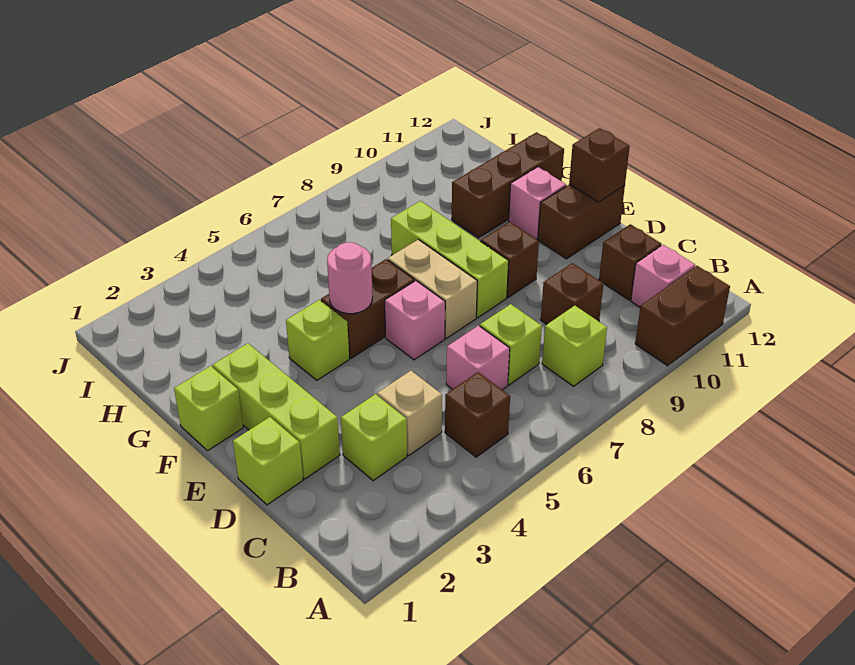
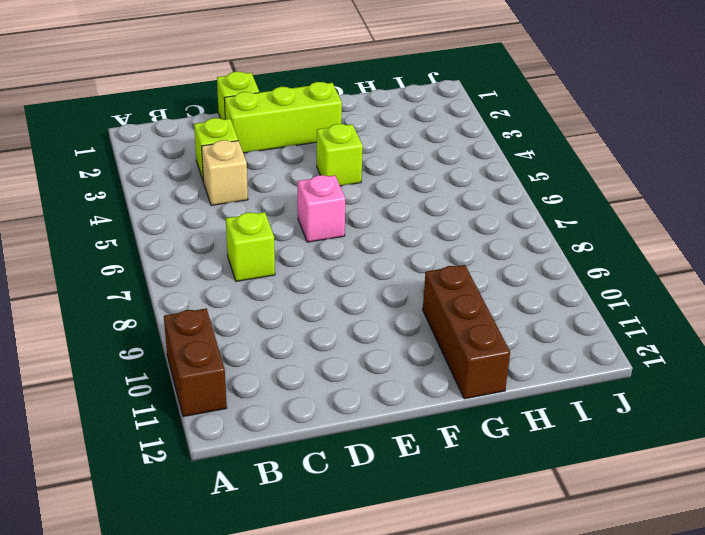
none -> brown brick B5 level 1
none -> lime brick B8 level 1
none -> pink brick B11 level 1

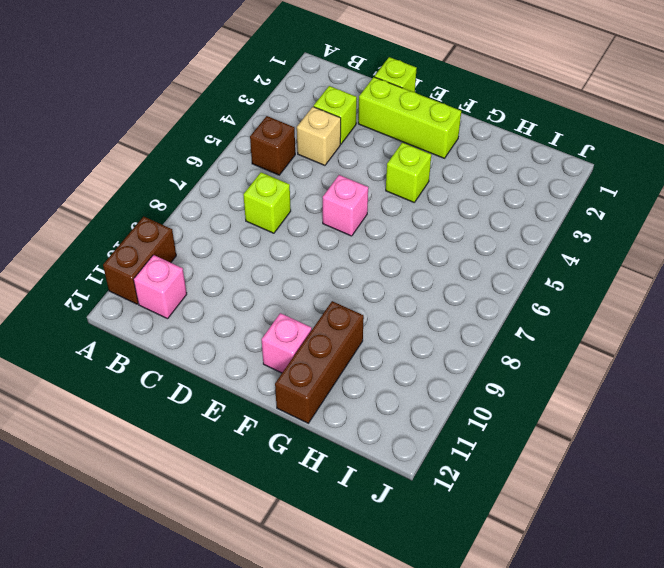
none -> lime brick B8 level 1
none -> pink brick C6 level 1
none -> brown brick C9 level 1

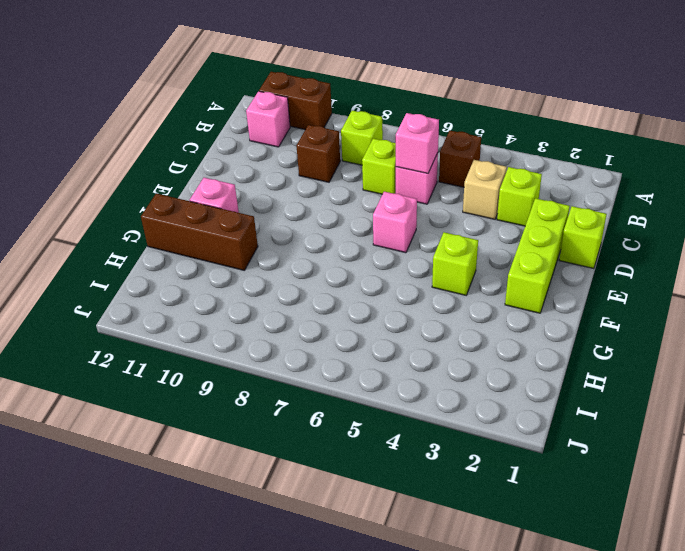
pink brick C6 level 2 -> none
none -> brown brick C11 level 1
none -> tan brick E7:F7 level 1
none -> lime brick E8:G8 level 1

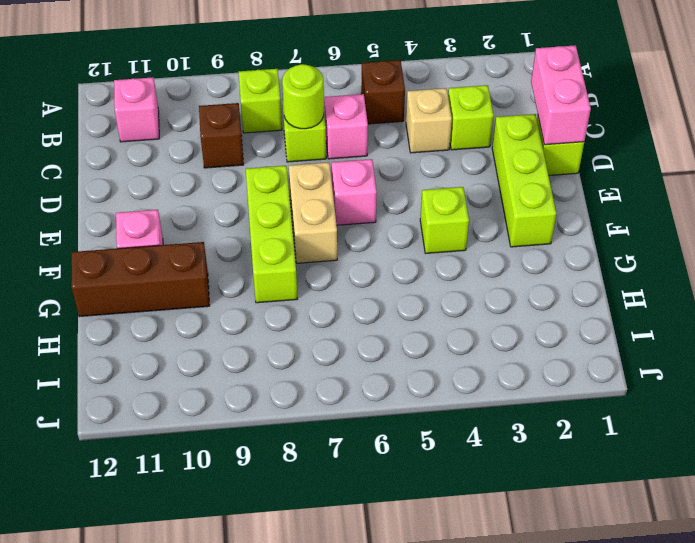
pink brick C1:D1 level 2 -> none
lime round brick C7 level 2 -> none
none -> brown brick A10:A11 level 1
none -> brown brick C11 level 1
none -> brown brick E9 level 1

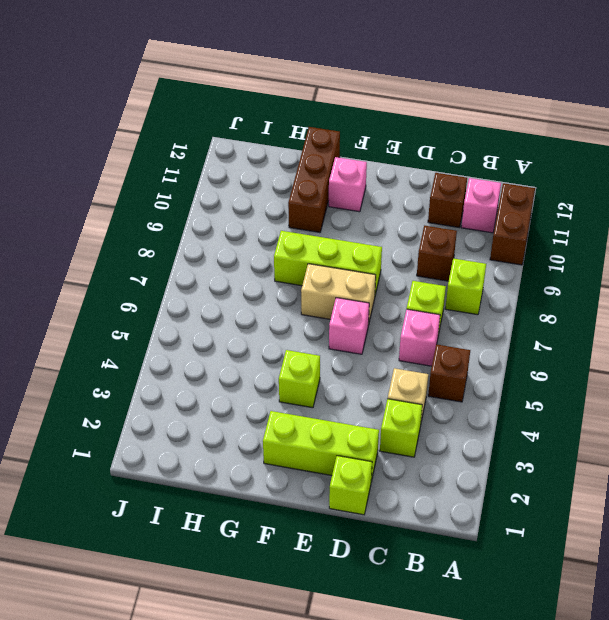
none -> brown brick E9 level 1
none -> brown brick E11:E12 level 1
none -> lime brick F1 level 1

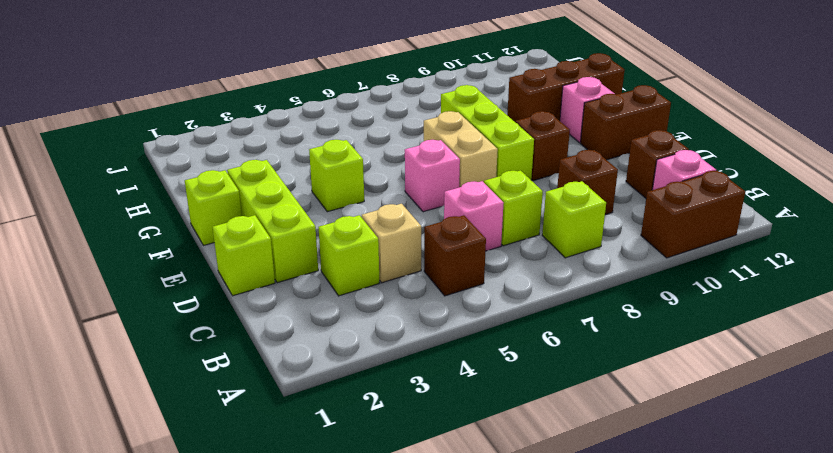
none -> brown brick F5:F6 level 1
none -> brown brick E12 level 2
none -> pink round brick F5 level 2

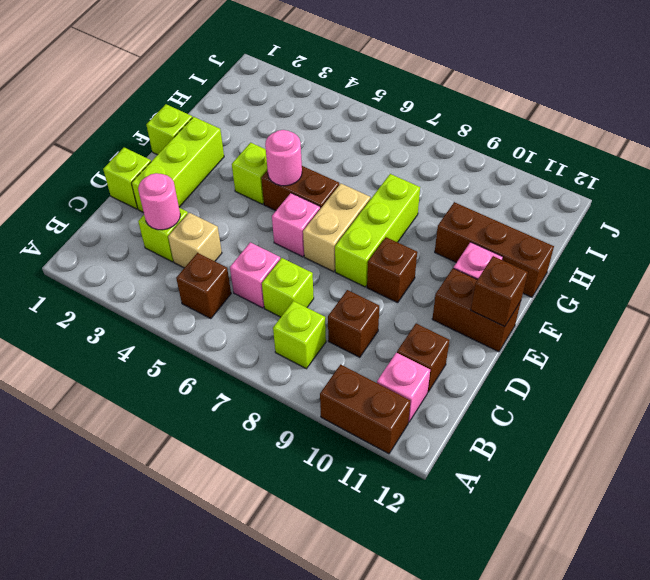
pink round brick C3 level 2 -> none

